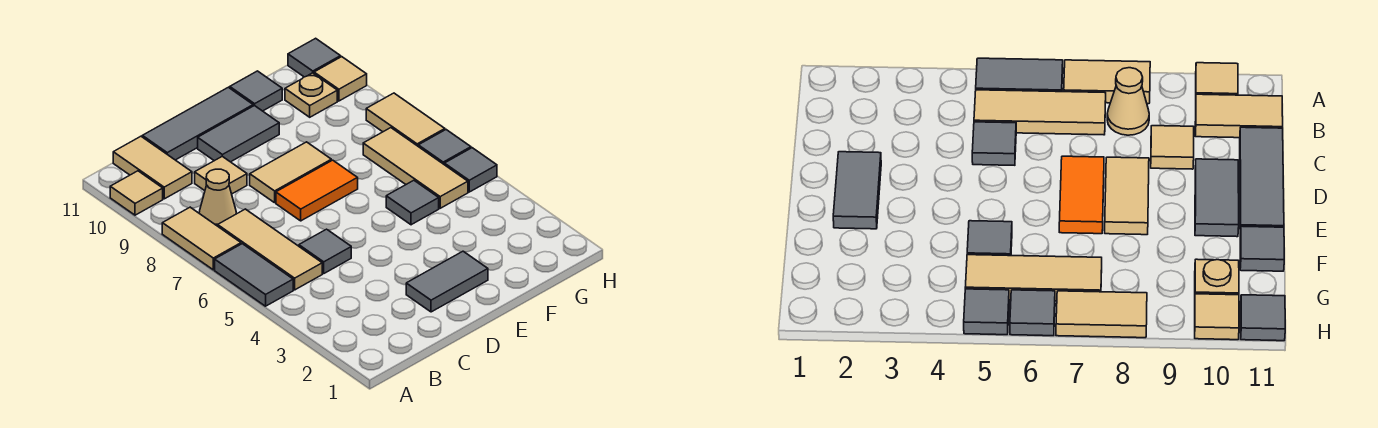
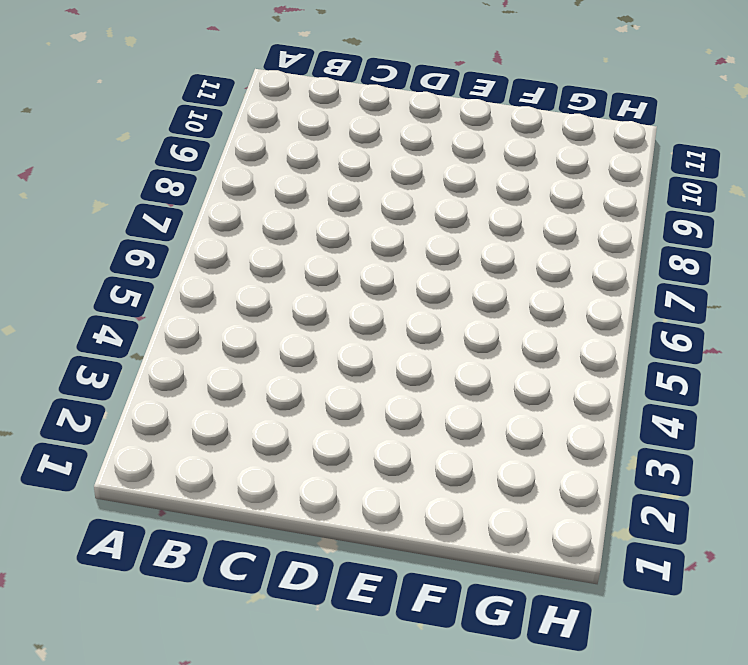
none -> grey tile A5:A6 level 1
none -> tan tile A7:A8 level 1
none -> tan tile A10 level 1

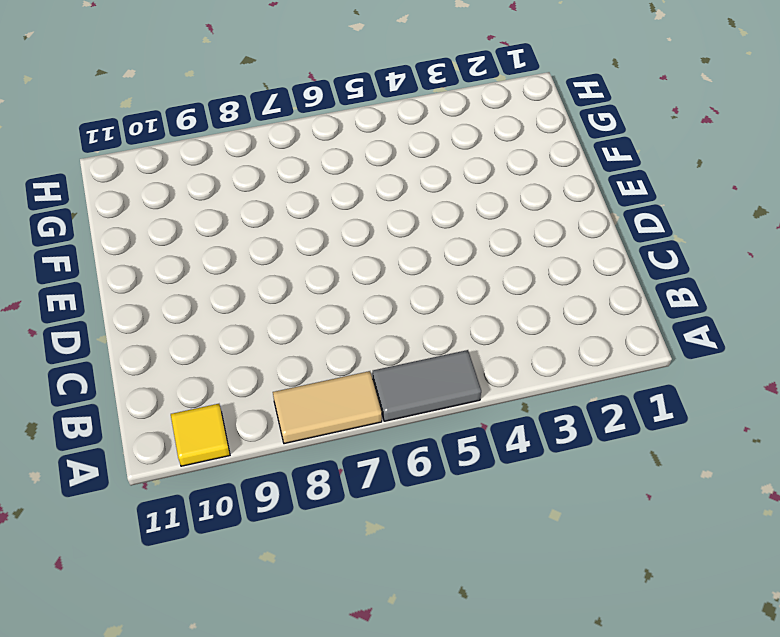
yellow tile A10 level 1 -> tan tile A10 level 1
none -> tan tile B5:B7 level 1
none -> tan cone B8 level 1
none -> tan tile B10:B11 level 1

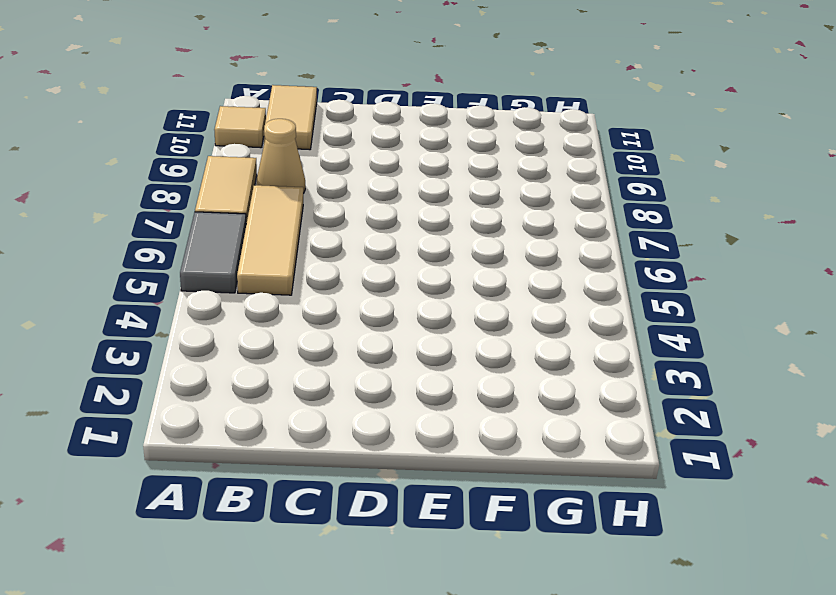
none -> grey tile C5 level 1
none -> tan tile C9 level 1
none -> grey tile C11:E11 level 1

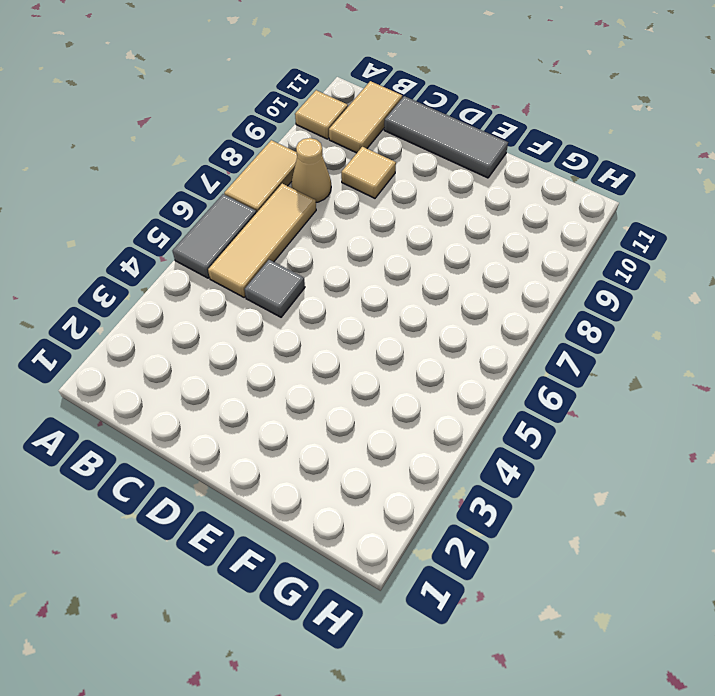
none -> grey tile D2:E2 level 1
none -> orange tile D7:E7 level 1
none -> tan tile D8:E8 level 1

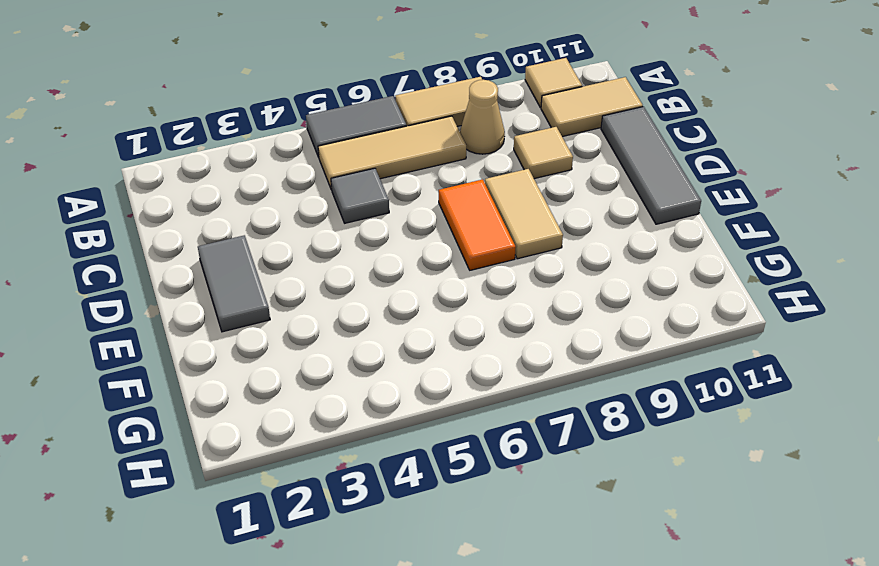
none -> grey tile D10:E10 level 1
none -> grey tile F5 level 1
none -> grey tile F11 level 1

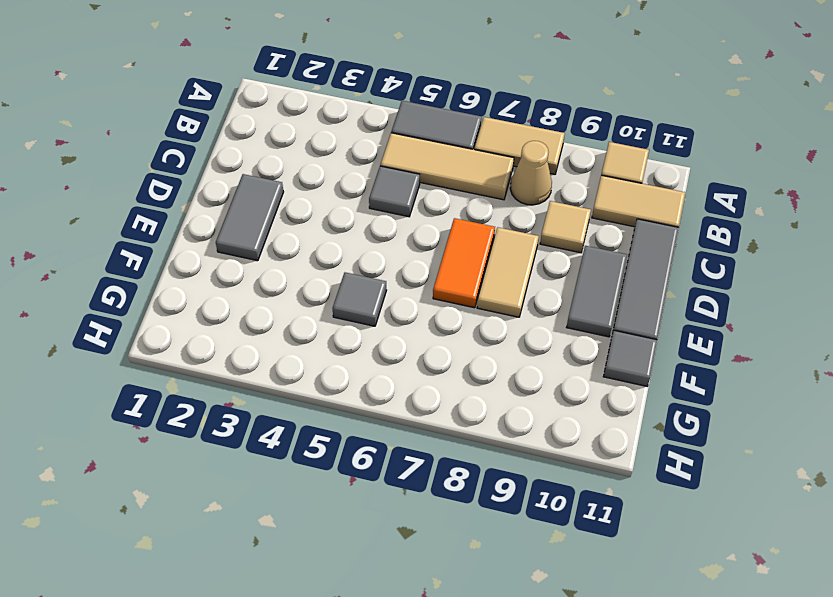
none -> tan tile G5:G7 level 1
none -> tan plate G10 level 1
none -> grey tile H5 level 1

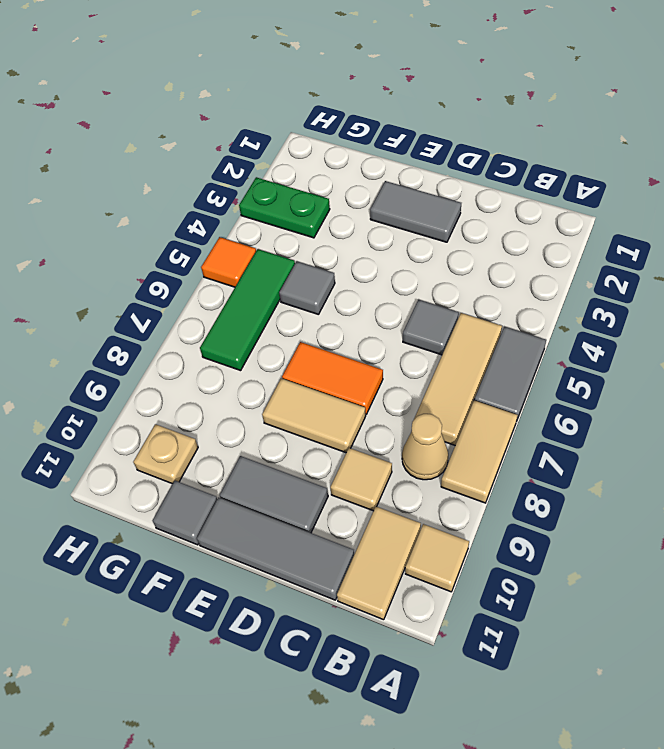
green plate G3:H3 level 1 -> none
green tile G5:G7 level 1 -> tan tile G5:G7 level 1
orange tile H5 level 1 -> grey tile H5 level 1
none -> grey tile H6 level 1
none -> tan tile H7:H8 level 1
none -> tan tile H10 level 1

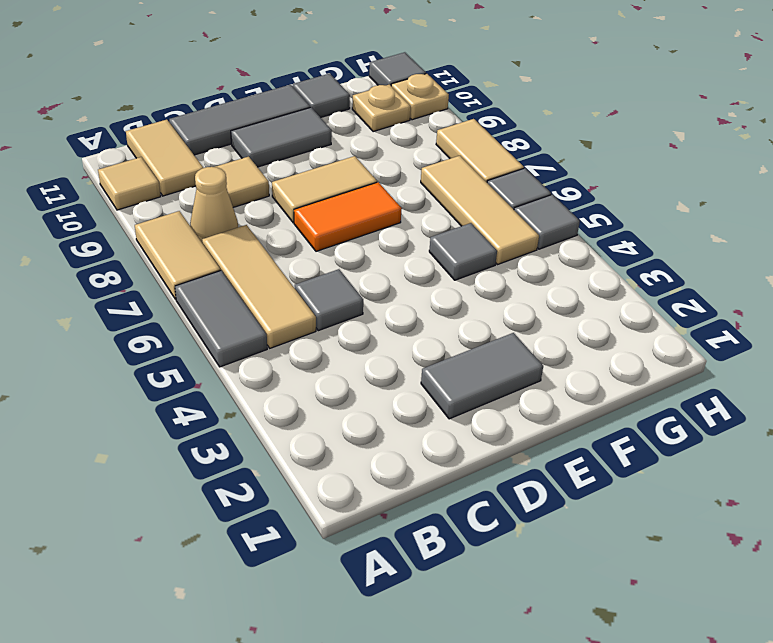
tan plate H10 level 1 -> tan tile H10 level 1

